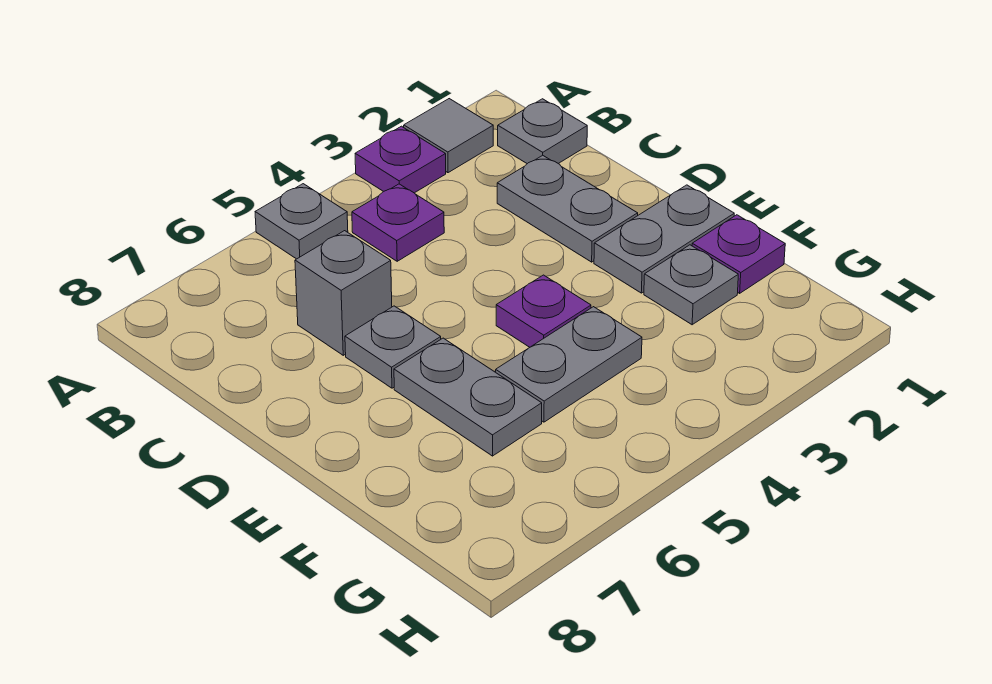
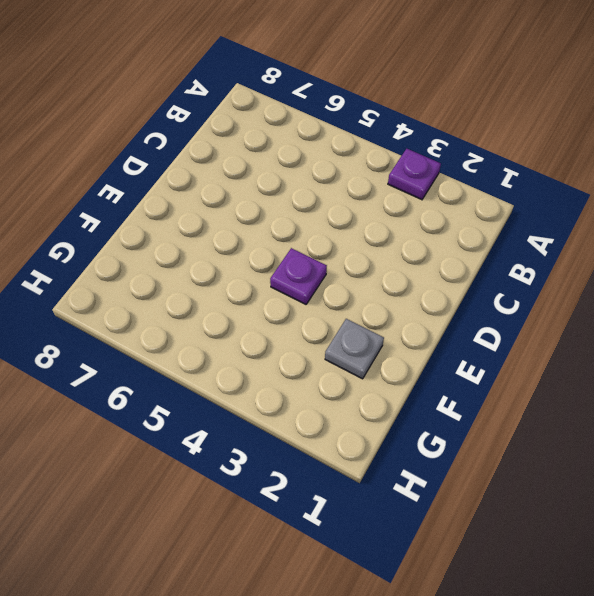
none -> grey tile A2 level 1
none -> grey plate A5 level 1
none -> grey plate B1 level 1

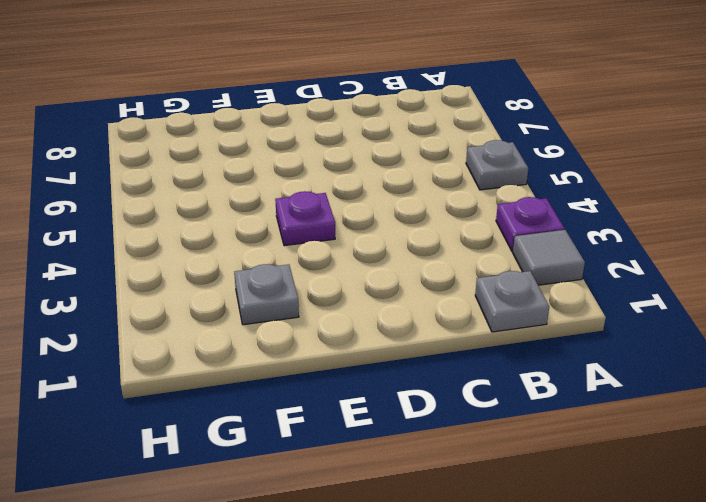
none -> purple plate B4 level 1
none -> grey plate C2:D2 level 1
none -> grey brick C6 level 1

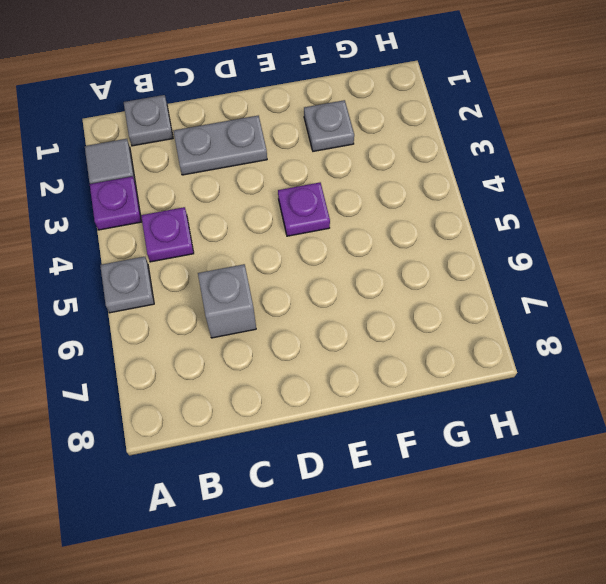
none -> grey plate D6 level 1
none -> grey plate E1:E2 level 1
none -> grey plate E6:F6 level 1

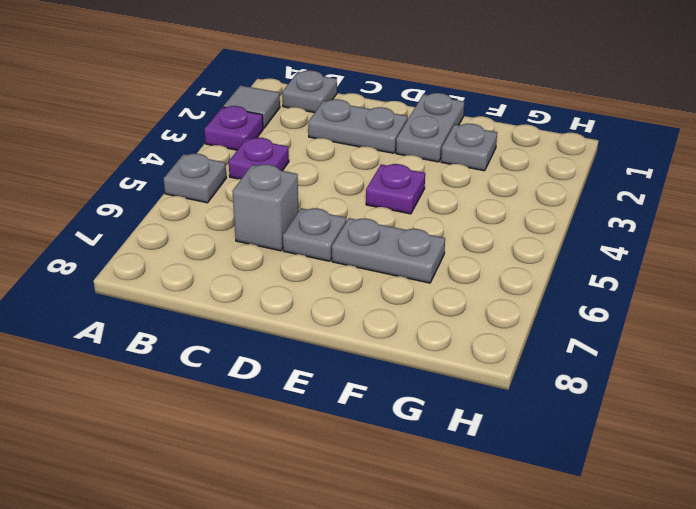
none -> purple plate F1 level 1
none -> grey plate F4:F5 level 1

